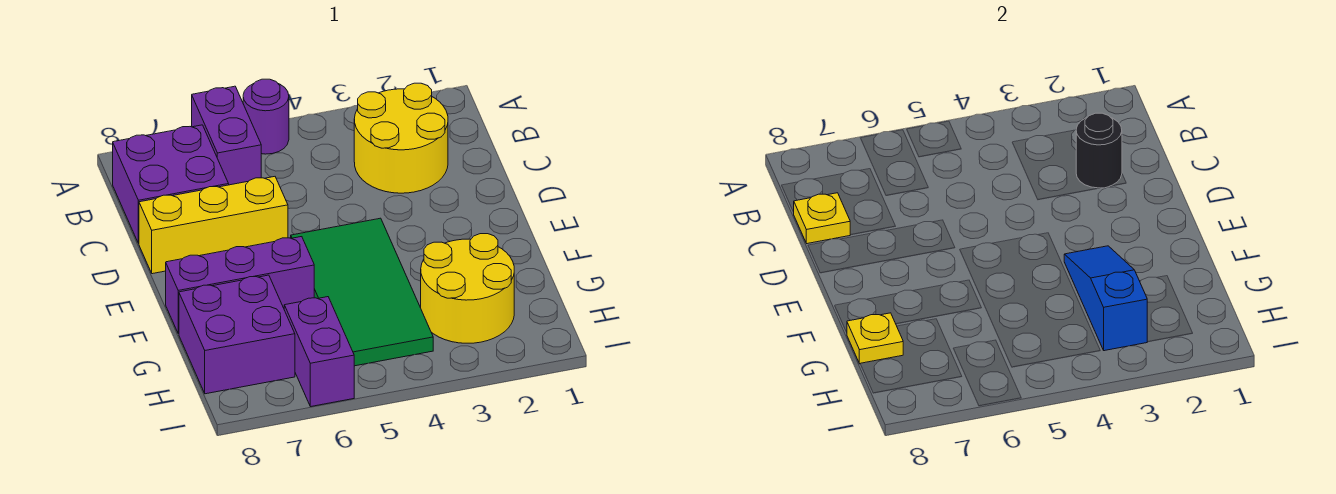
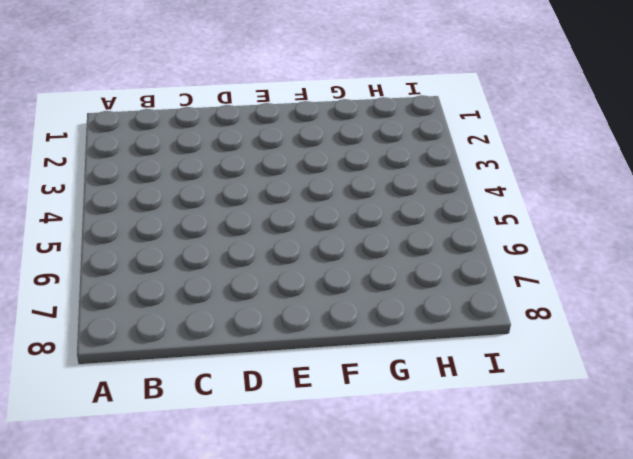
none -> purple round brick A5 level 1
none -> purple brick A6:B6 level 1
none -> yellow round brick B2:C3 level 1

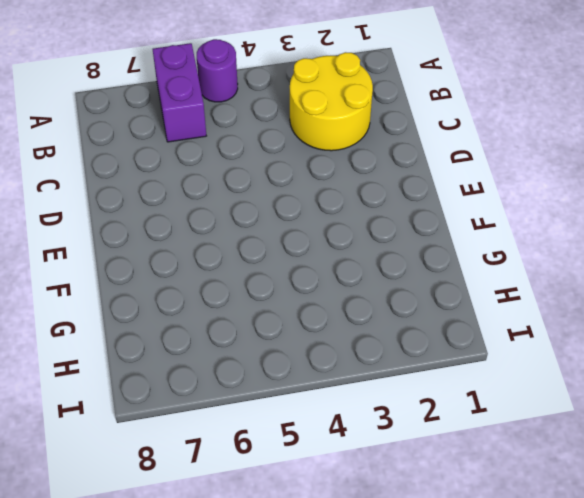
none -> purple brick B7:C8 level 1
none -> yellow brick D6:D8 level 1
none -> green tile E4:H5 level 1

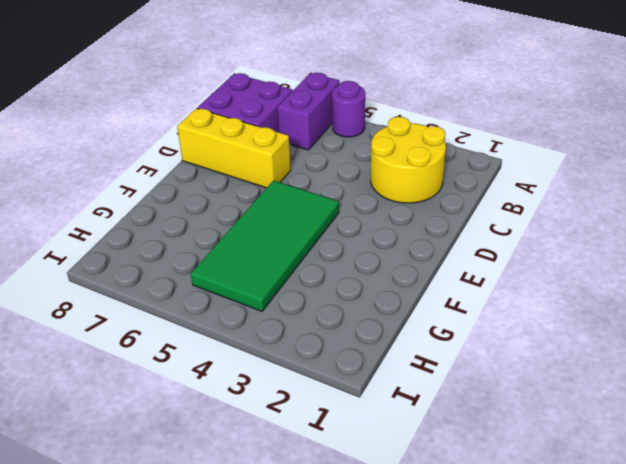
none -> purple brick F6:F8 level 1
none -> yellow round brick G2:H3 level 1
none -> purple brick G7:H8 level 1

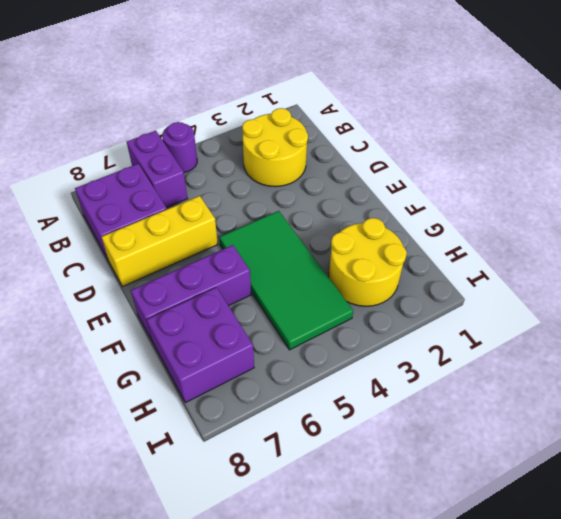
none -> purple brick H6:I6 level 1
none -> black round brick C2 level 2
none -> yellow plate C8 level 2

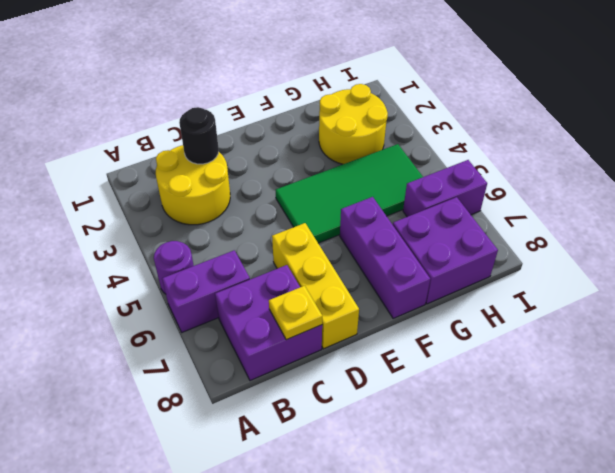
none -> blue slope F3:H3 level 2 top H
none -> yellow plate G8 level 2

